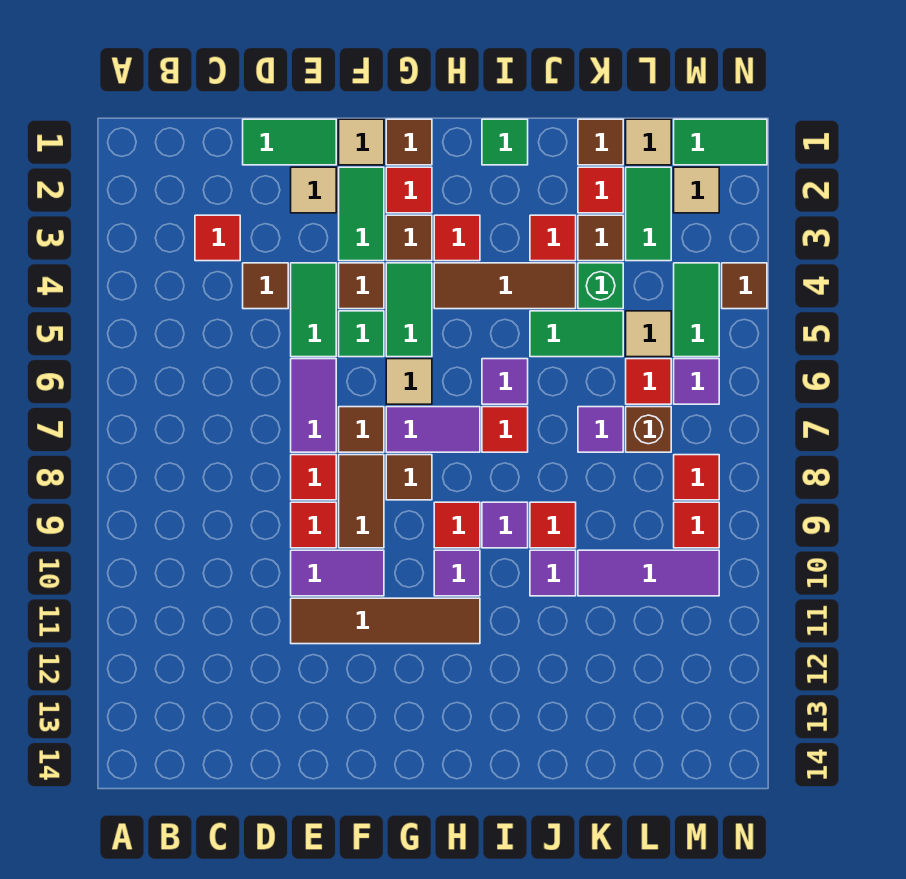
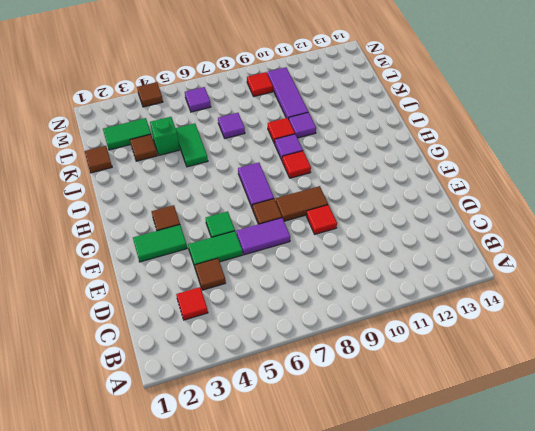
none -> green tile D1:E1 level 1
none -> tan tile E2 level 1
none -> red tile E8 level 1
none -> purple tile E10:F10 level 1

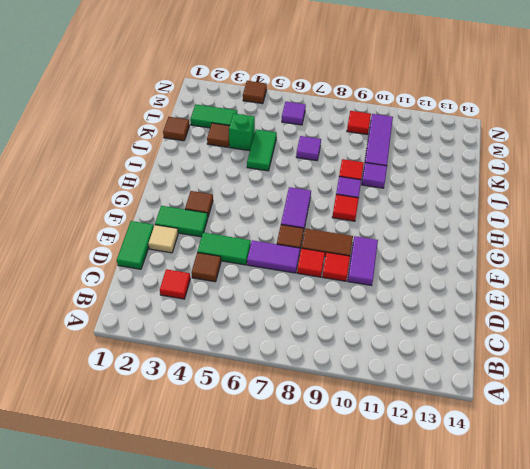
none -> brown tile E11:H11 level 1
none -> tan tile F1 level 1
none -> brown tile F4 level 1
none -> green tile F5 level 1

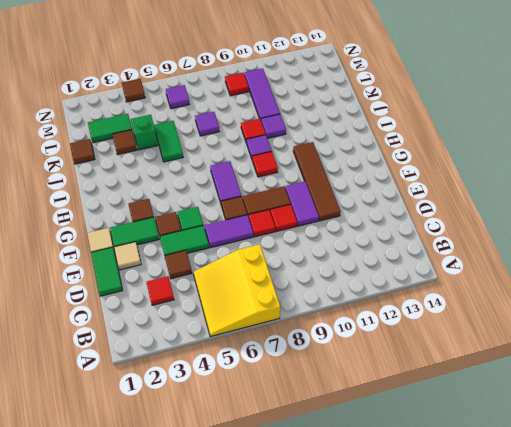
yellow slope A5:C7 level 1 top 7 -> none
none -> brown tile G1 level 1
none -> red tile G2 level 1
none -> green tile G4:G5 level 1
none -> tan tile G6 level 1

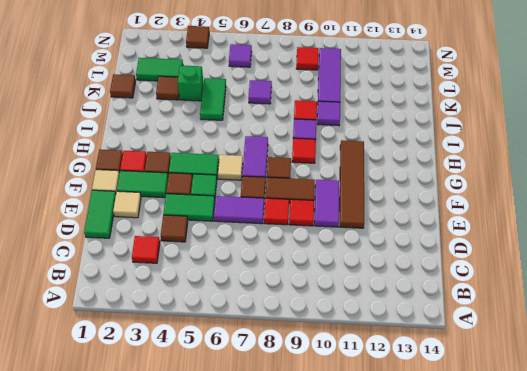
none -> red tile H3 level 1
none -> brown tile H4:J4 level 1
none -> purple tile H10 level 1
none -> green tile I1 level 1

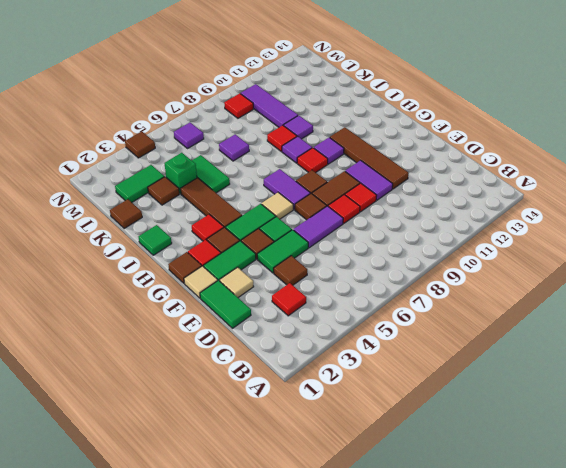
none -> purple tile I6 level 1
none -> red tile I7 level 1
none -> red tile J3 level 1
none -> red tile K2 level 1

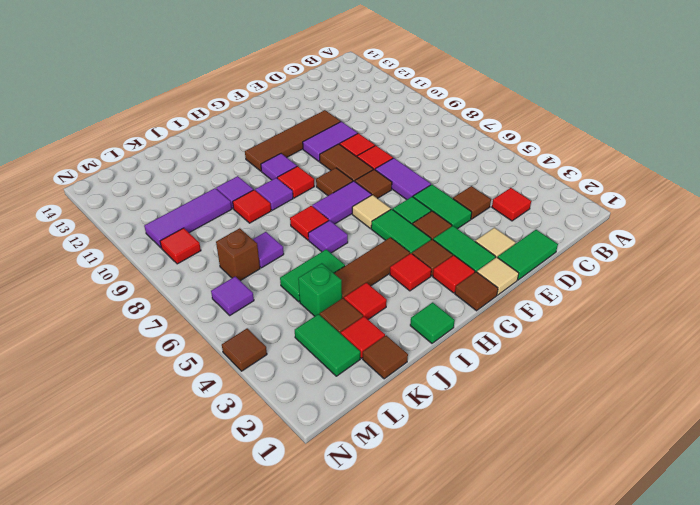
none -> tan tile L1 level 1
none -> tan tile L5 level 1
none -> red tile L6 level 1
none -> green tile M1:N1 level 1

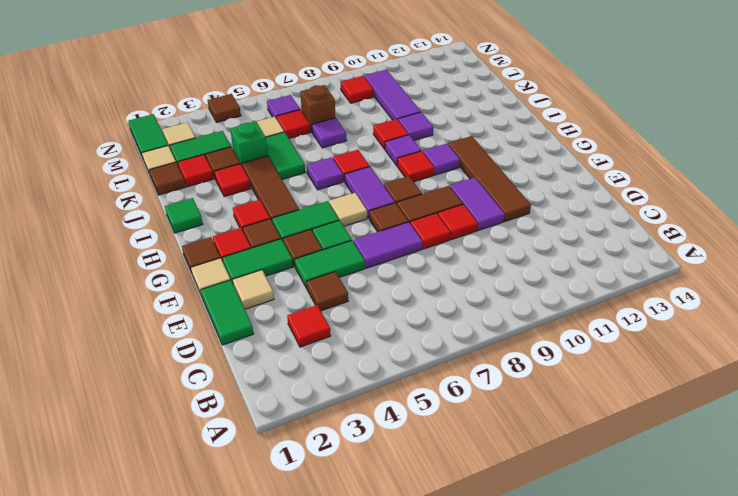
none -> green tile M4:M5 level 1
none -> red tile M8 level 1

